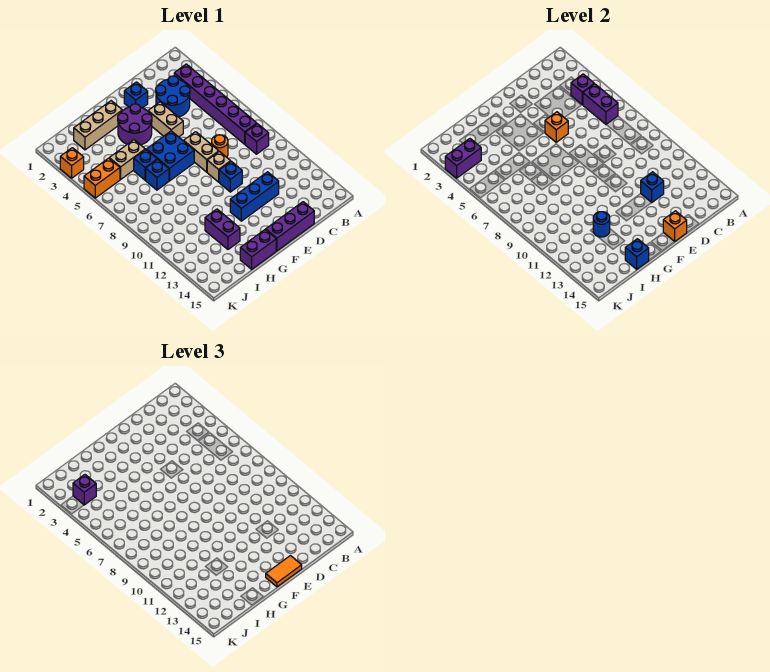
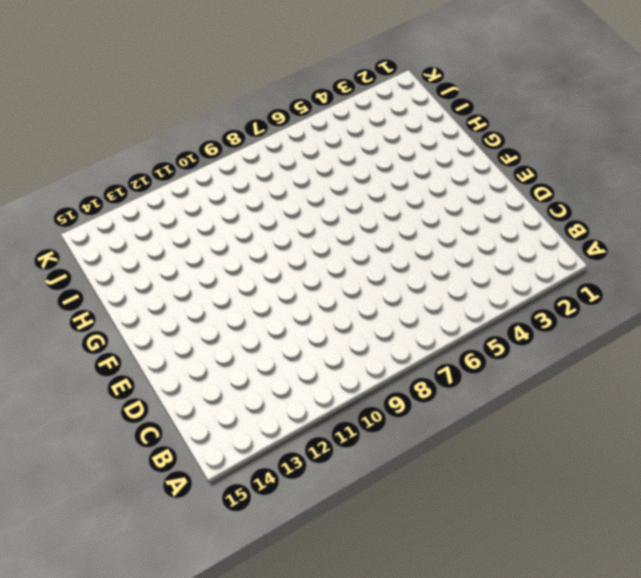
none -> purple brick B3:B8 level 1
none -> purple brick B9 level 1
none -> blue round brick C3:D4 level 1
none -> orange round brick D8 level 1

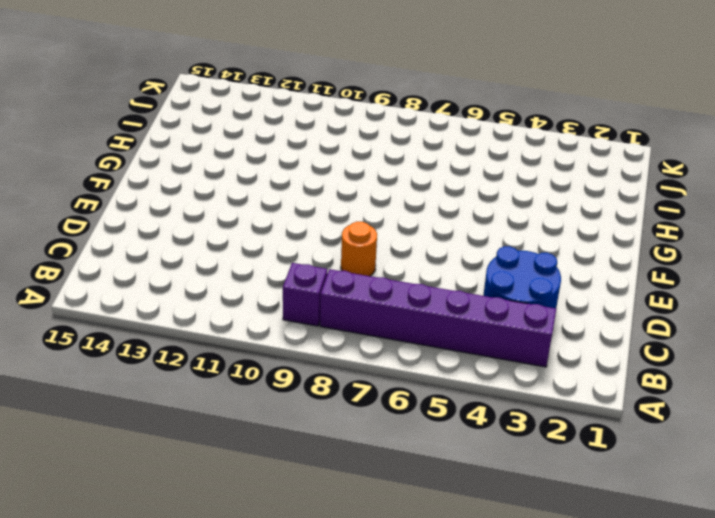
none -> blue brick D12:F12 level 1
none -> purple brick D15:F15 level 1
none -> blue brick E2 level 1
none -> tan brick E4:E5 level 1

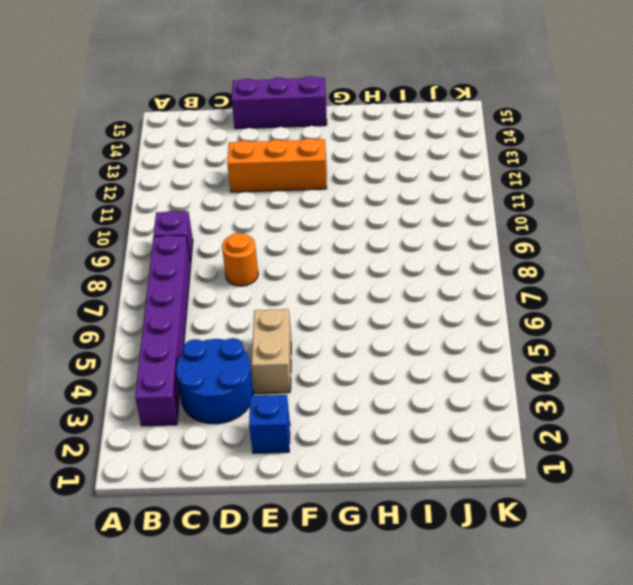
orange brick D12:F12 level 1 -> blue brick D12:F12 level 1
none -> tan brick E7:E8 level 1
none -> tan brick E9 level 1
none -> blue brick E10 level 1
none -> purple round brick F3:G4 level 1

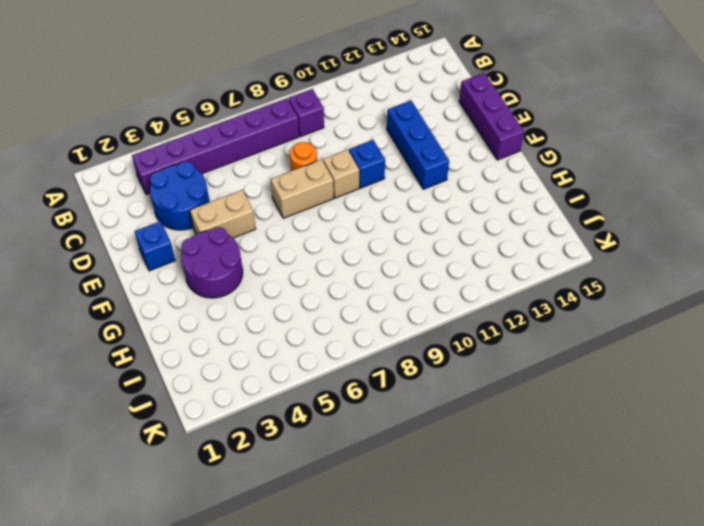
none -> blue brick F6:G7 level 1
none -> tan brick G2:I2 level 1
none -> purple brick G15:H15 level 1
none -> tan brick H5:I5 level 1

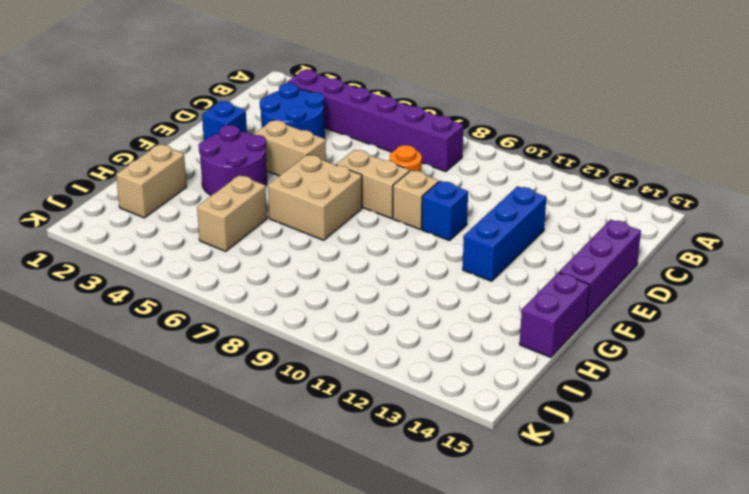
tan brick F6:G7 level 1 -> blue brick F6:G7 level 1
tan brick H2:I2 level 1 -> tan brick G2:I2 level 1
none -> purple brick B9 level 1
none -> blue brick H6 level 1
none -> blue brick H7 level 1
none -> purple brick H12:H13 level 1

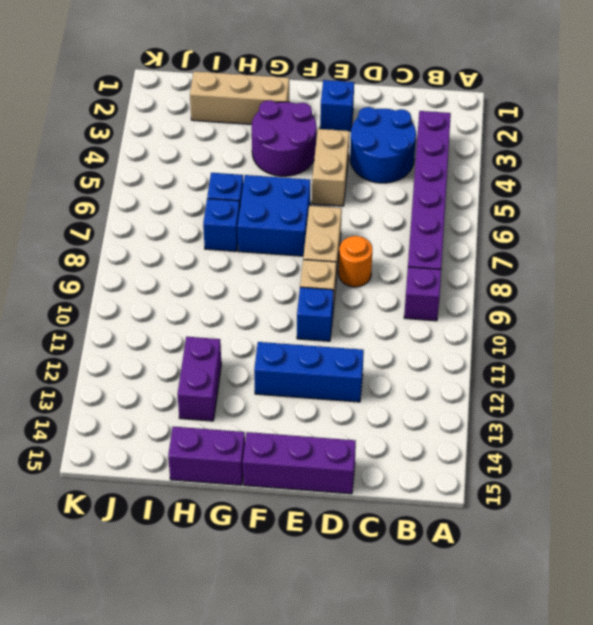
none -> tan brick H5:I5 level 1
none -> orange brick J5:K5 level 1
none -> orange brick K3 level 1
none -> purple brick B4 level 2

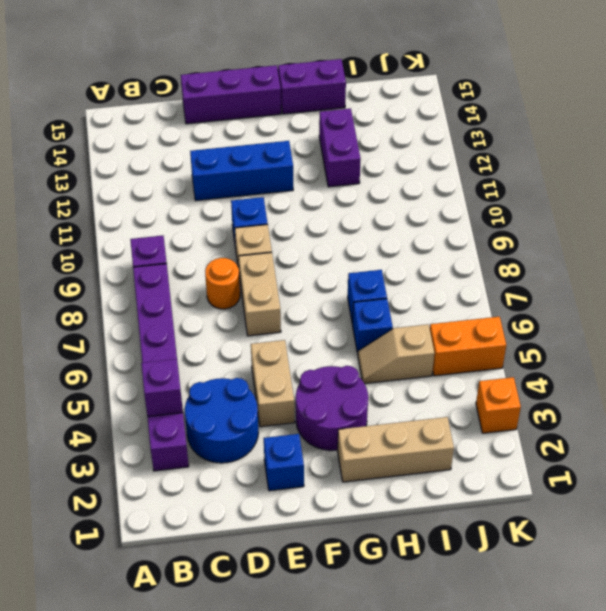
tan slope H5:I5 level 1 top I -> tan brick H5:I5 level 1
none -> blue brick F6:G7 level 1
none -> purple brick B5:B6 level 2
none -> blue brick D12 level 2
none -> orange brick E5 level 2

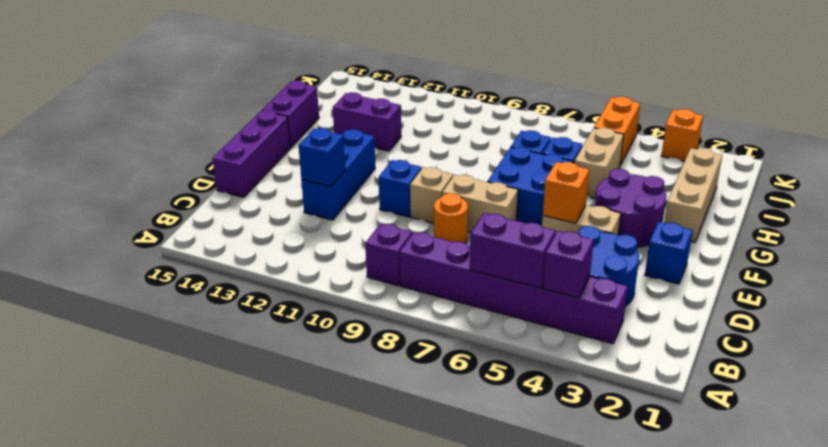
none -> orange brick E15 level 2
none -> blue round brick H12 level 2
none -> blue brick H15 level 2
none -> purple brick J3:K3 level 2

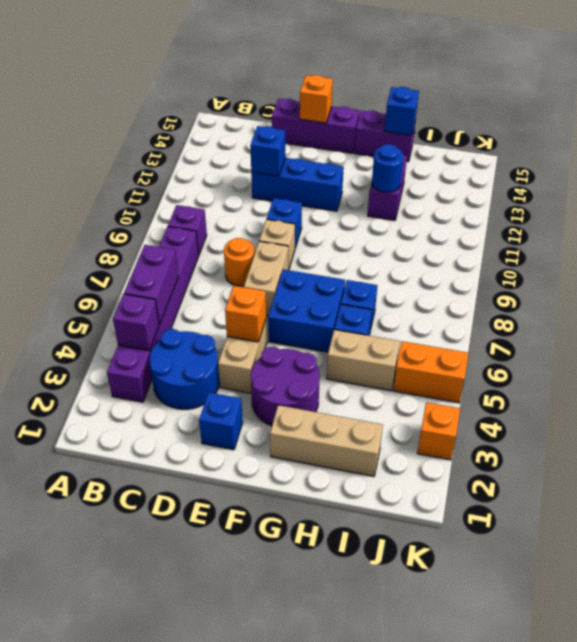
none -> purple brick J3:K3 level 2
none -> orange tile E15:F15 level 3
none -> purple brick J3 level 3

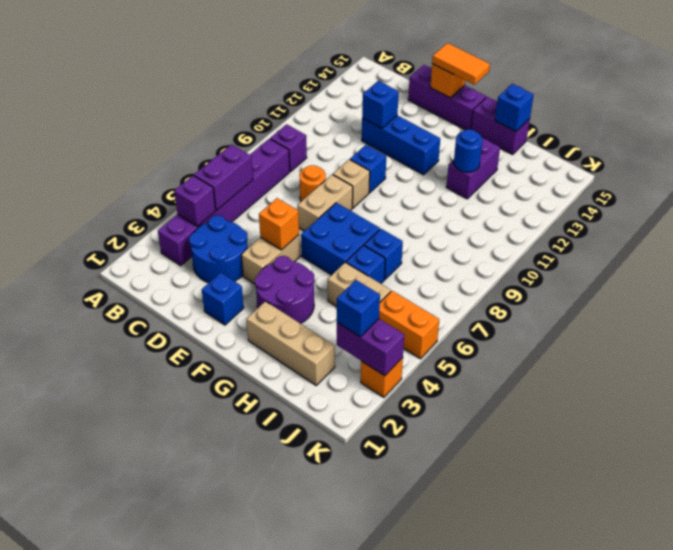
blue brick J3 level 3 -> purple brick J3 level 3

